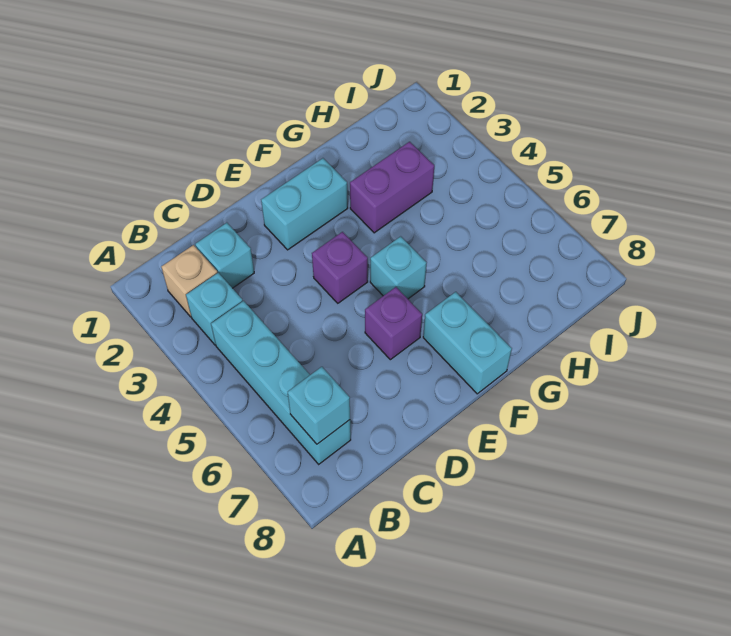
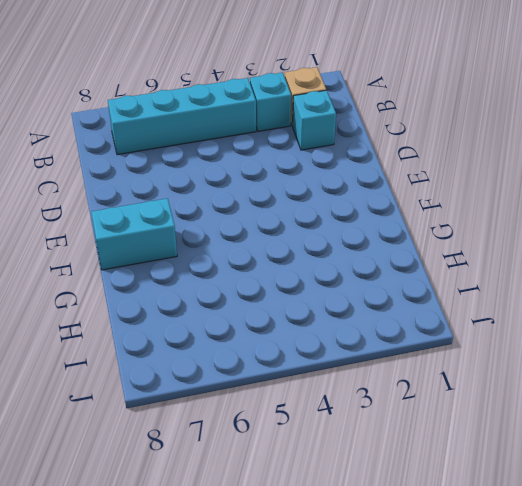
none -> cyan brick E2:F2 level 1
none -> purple brick E4 level 1

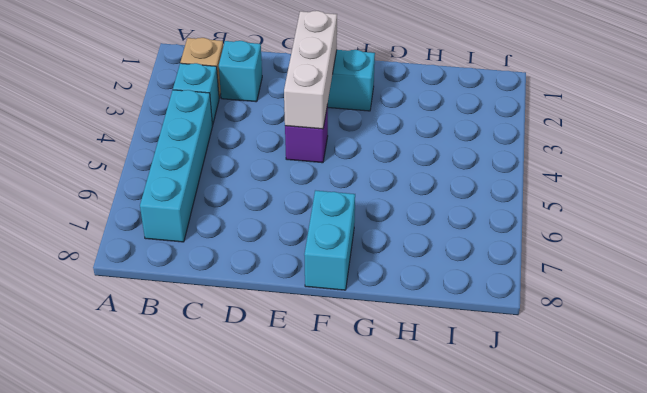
white brick E2:E4 level 2 -> none
none -> purple brick E6 level 1
none -> cyan brick F5 level 1

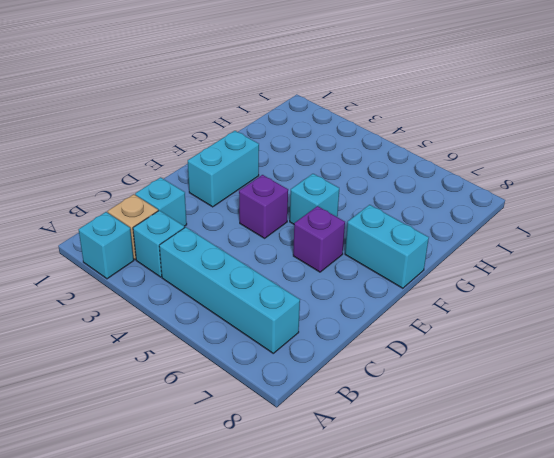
cyan brick A2 level 1 -> cyan brick B7 level 2
none -> purple brick G3:H3 level 1

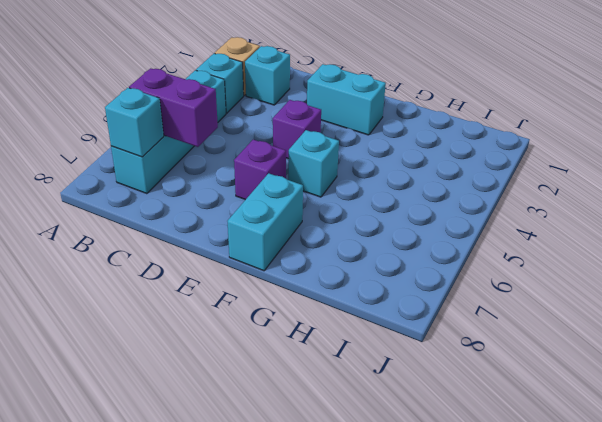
purple brick B6:C6 level 2 -> purple brick G3:H3 level 1

